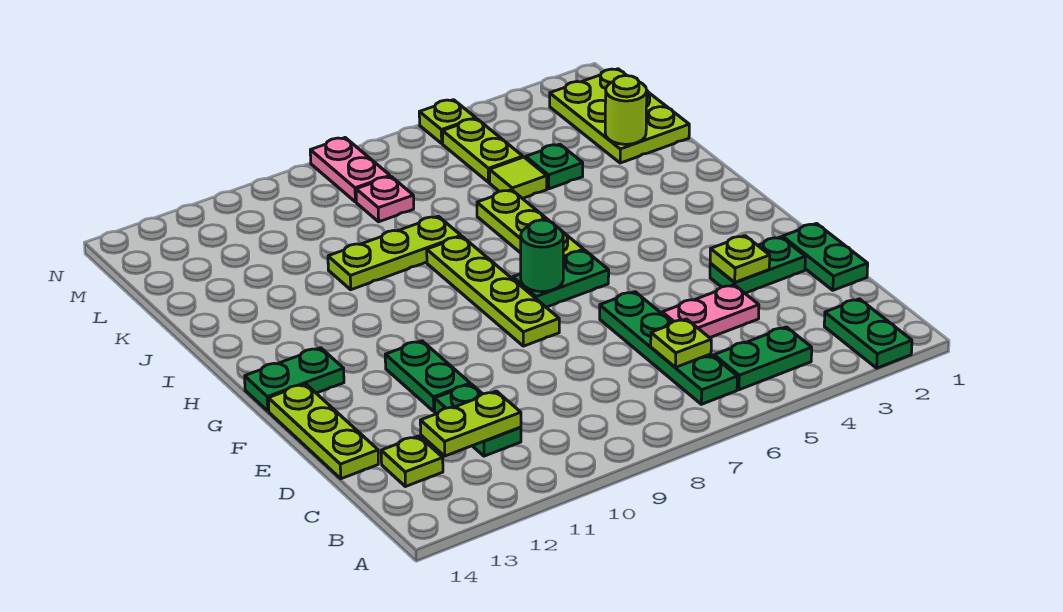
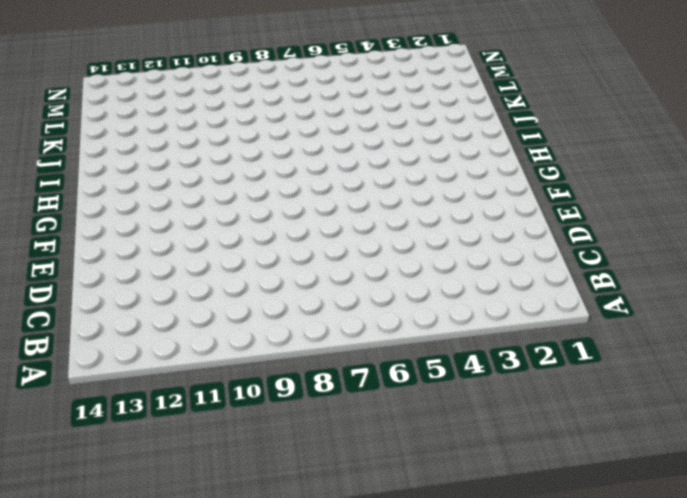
none -> green plate A2:B2 level 1
none -> green plate B4:B5 level 1
none -> green plate B6:E6 level 1

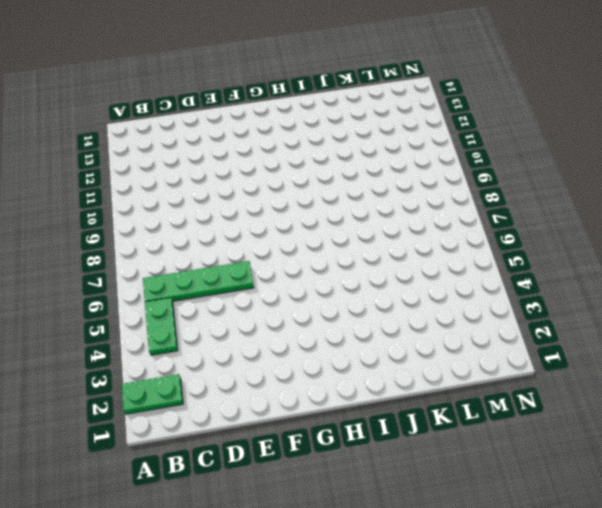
none -> green plate C11:D11 level 1
none -> lime plate C13 level 1
none -> green plate D1:E1 level 1

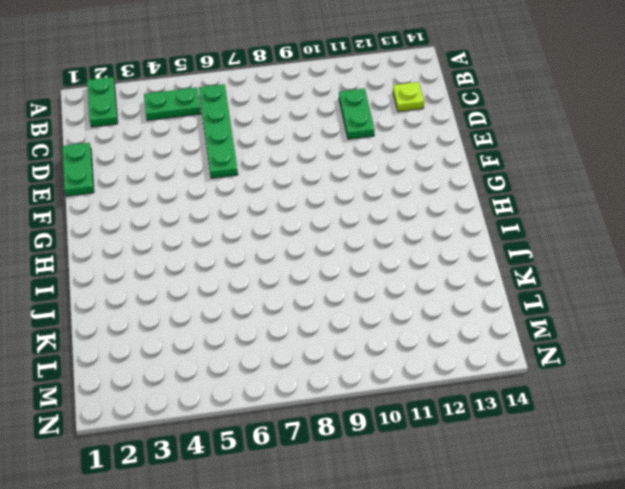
none -> pink plate D4:D5 level 1
none -> lime plate D14:F14 level 1
none -> green plate E2:E3 level 1

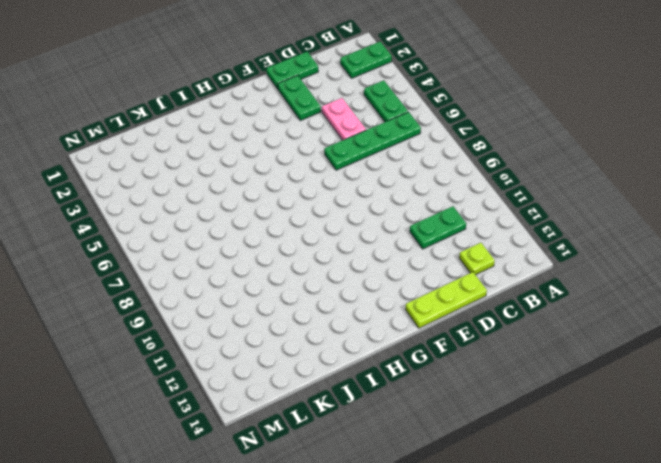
none -> green plate E11:F11 level 1
none -> lime plate F8:I8 level 1
none -> green plate G6:G7 level 1

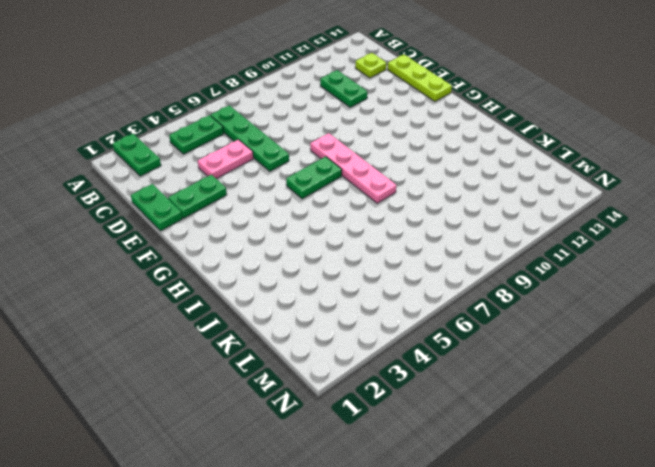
pink plate F8:I8 level 1 -> lime plate F8:I8 level 1
none -> green plate E11:F11 level 1
none -> green plate G13:G14 level 1
none -> lime plate H6:J6 level 1

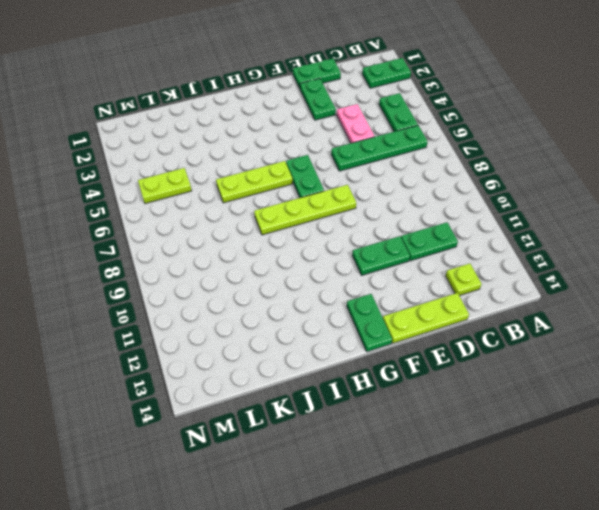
none -> lime plate J8:J10 level 1
none -> lime plate K1:M2 level 1
none -> green plate K4 level 1

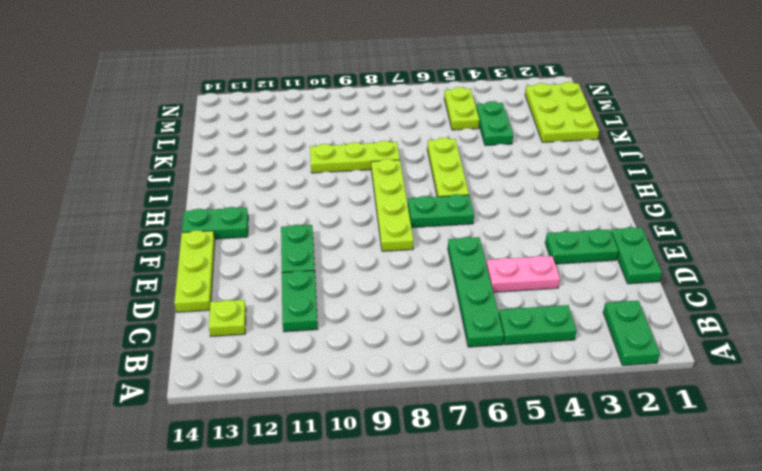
green plate K4:L4 level 1 -> green plate K4 level 1
none -> lime tile K5 level 1
none -> pink plate L8 level 1
none -> pink plate M8:N8 level 1

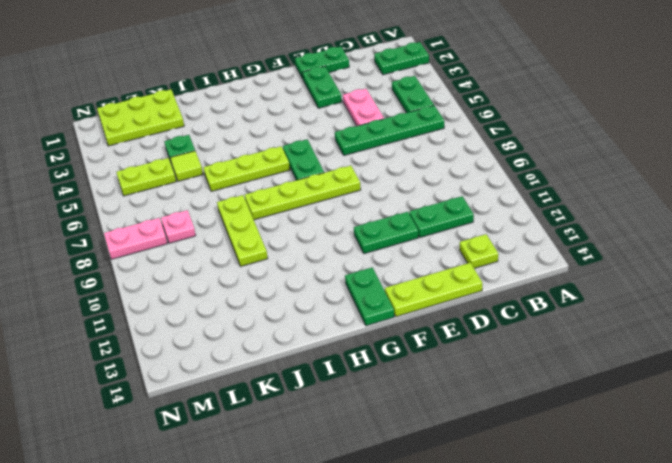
none -> lime plate N5 level 1
none -> lime plate C6 level 2
none -> lime plate C11:C12 level 2

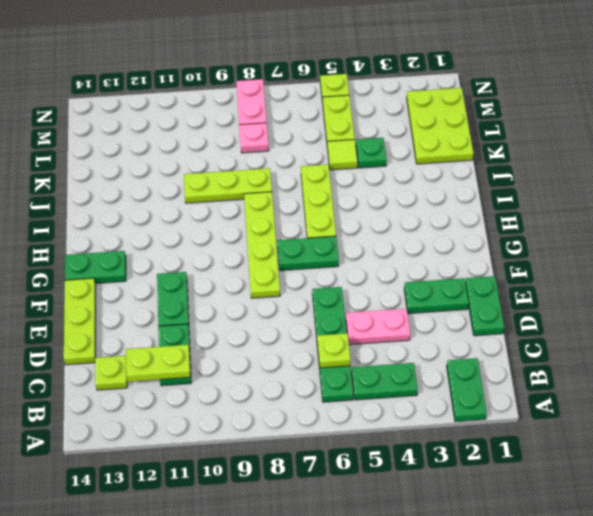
none -> lime plate E3 level 2
none -> green round brick G7 level 2
none -> lime round brick K2 level 2

